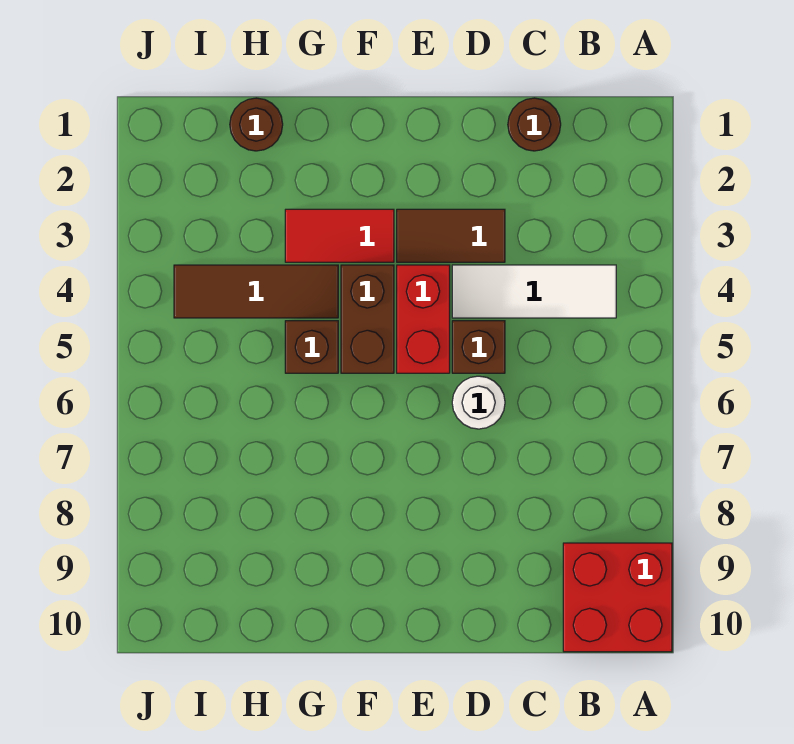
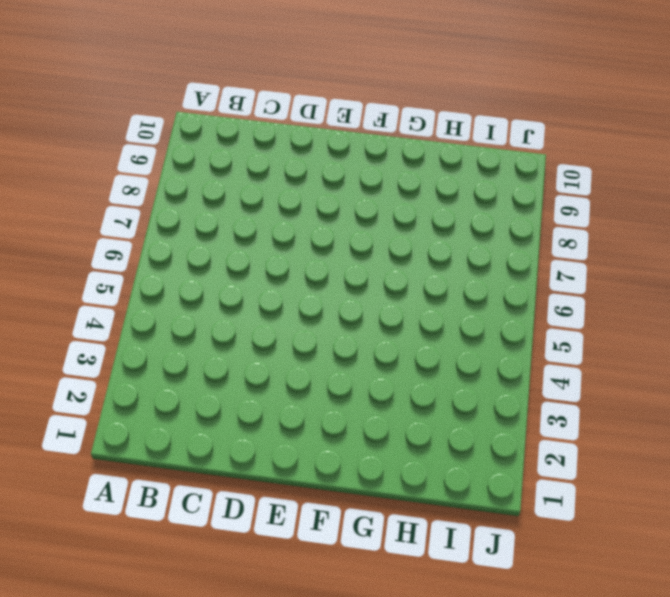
none -> red brick A9:B10 level 1
none -> white tile B4:D4 level 1
none -> brown round brick C1 level 1

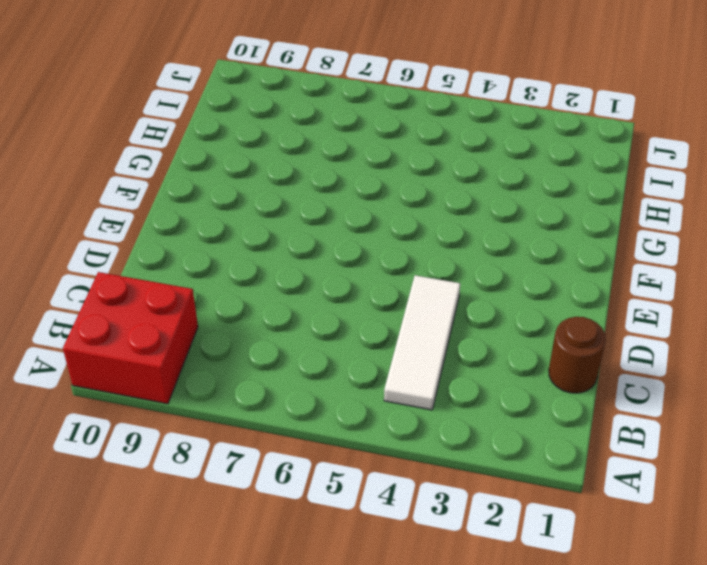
none -> brown tile D3:E3 level 1
none -> brown brick D5 level 1
none -> white round brick D6 level 1

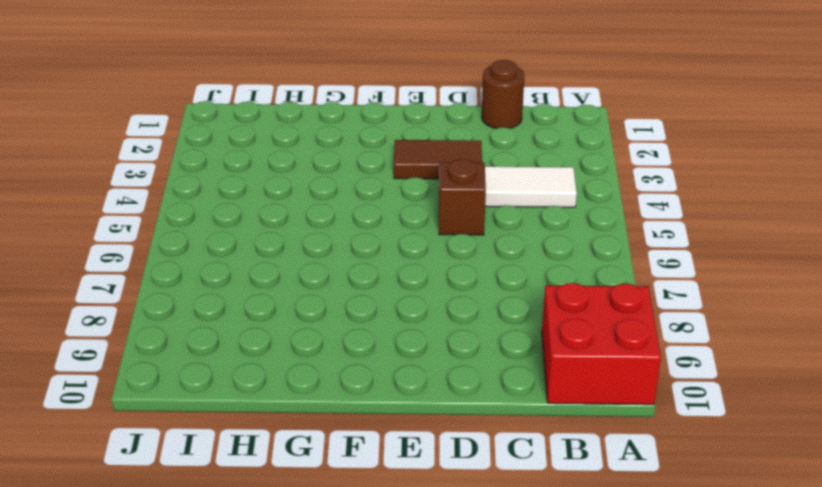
none -> white round brick D6 level 1
none -> red brick E4:E5 level 1
none -> red tile F3:G3 level 1

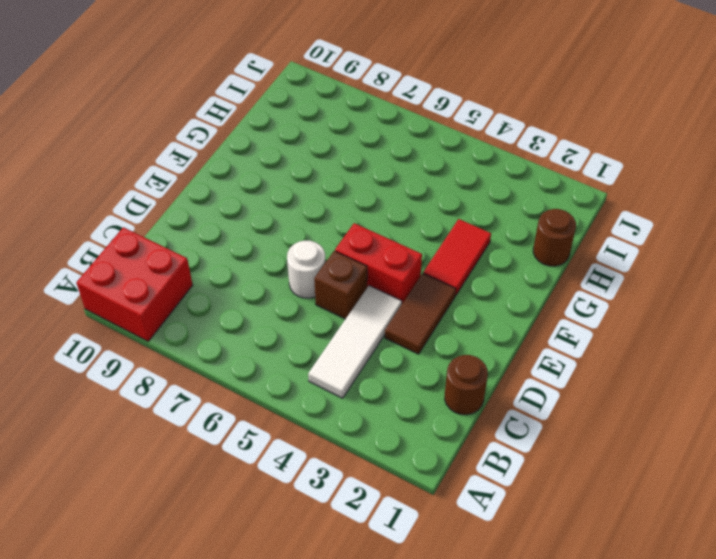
none -> brown brick F4:F5 level 1
none -> brown tile G4:I4 level 1
none -> brown brick G5 level 1

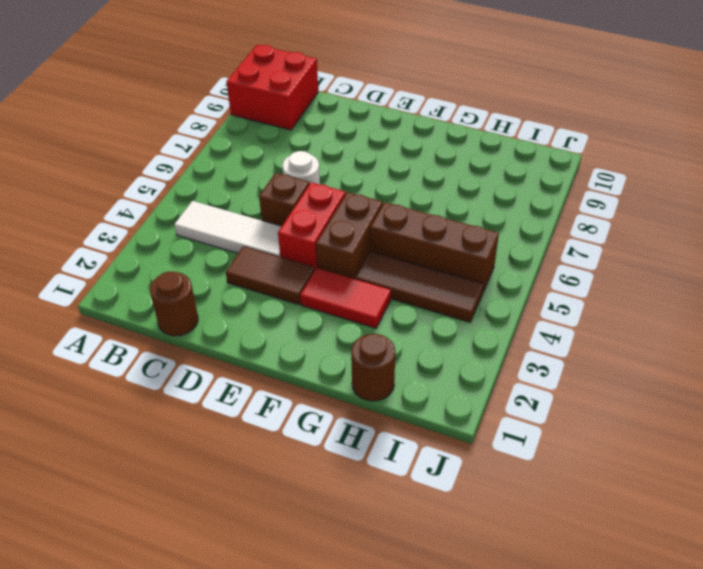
brown brick G5:I5 level 1 -> brown brick G5 level 1

